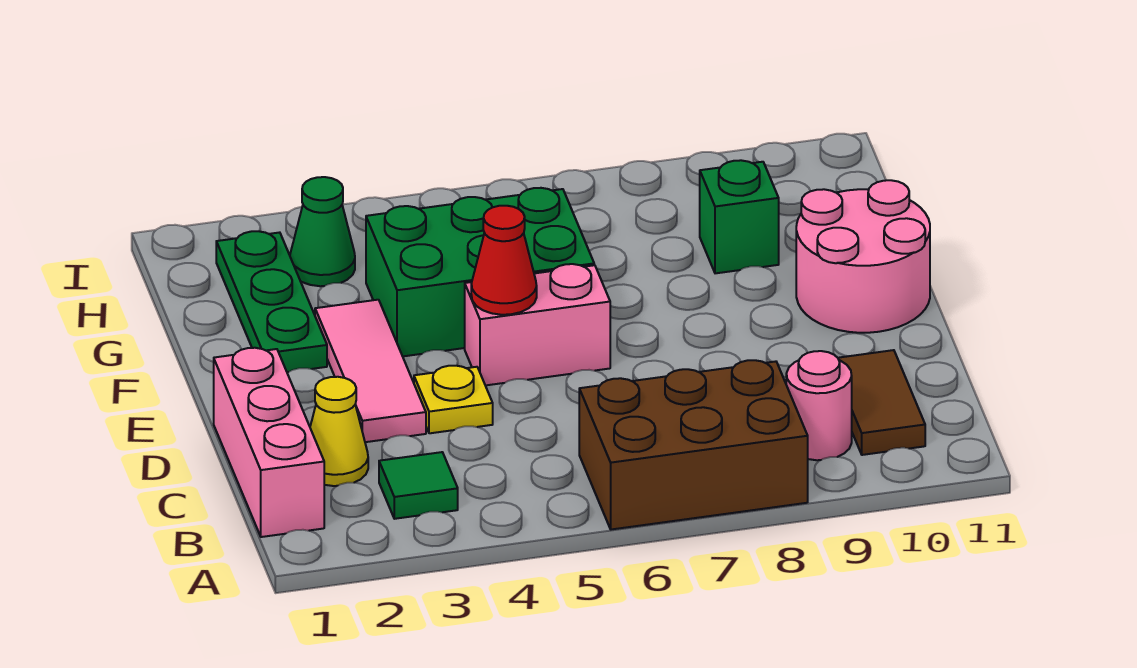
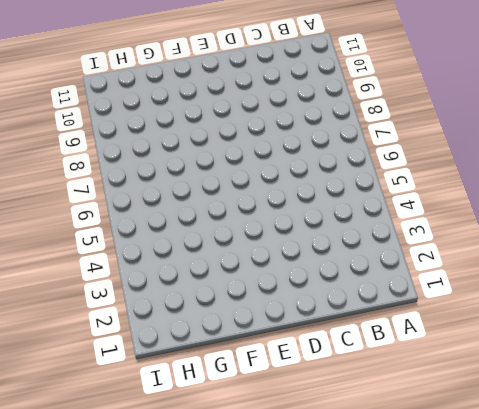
none -> brown brick A6:B8 level 1
none -> pink brick B1:D1 level 1
none -> green tile B3 level 1

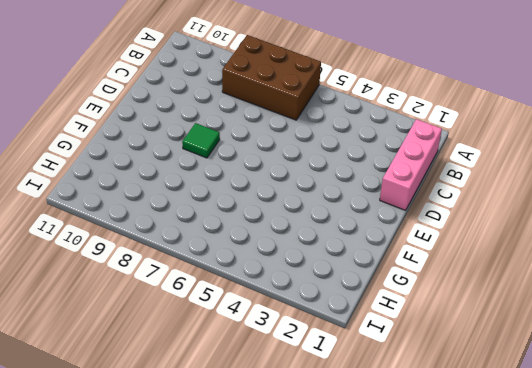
green tile E8 level 1 -> green tile B3 level 1
none -> pink round brick B9 level 1
none -> brown tile B10:C10 level 1
none -> yellow cone C2 level 1

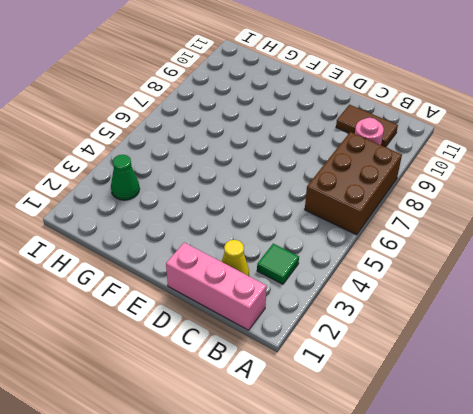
none -> pink tile D3:F3 level 1
none -> yellow plate D4 level 1
none -> pink brick E5:E6 level 1

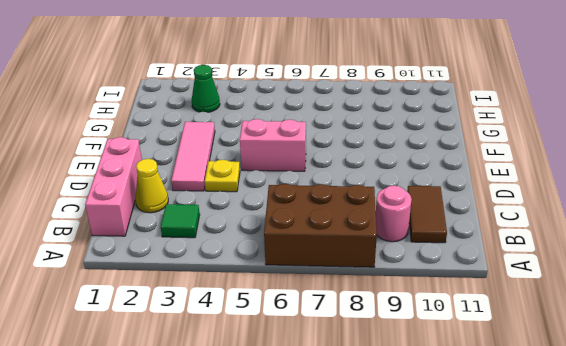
none -> pink round brick E10:F11 level 1
none -> green plate F2:H2 level 1
none -> green brick F4:G6 level 1

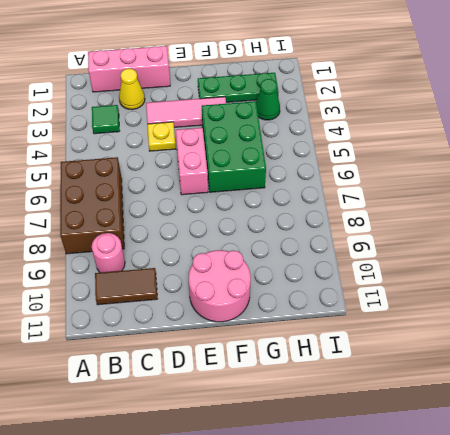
none -> green brick G9 level 1
none -> red cone E5 level 2

